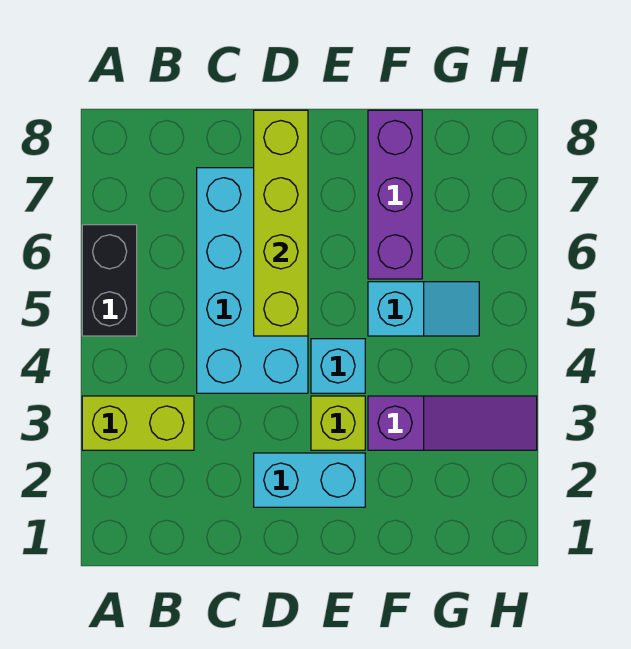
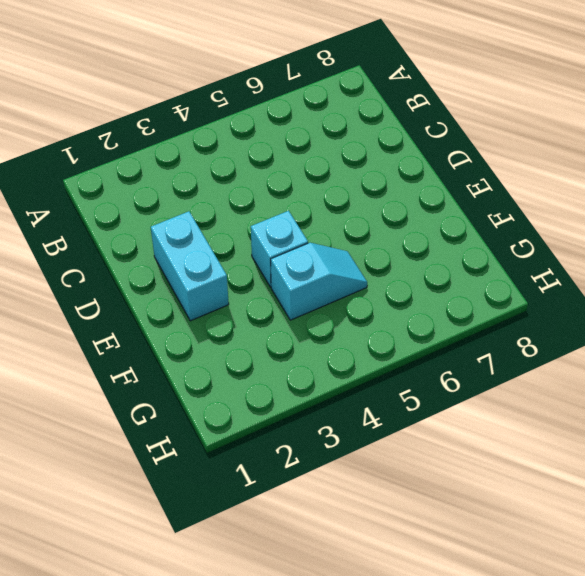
cyan slope F4:F5 level 1 top 4 -> cyan slope F5:G5 level 1 top F
none -> lime brick A3:B3 level 1
none -> black brick A5:A6 level 1

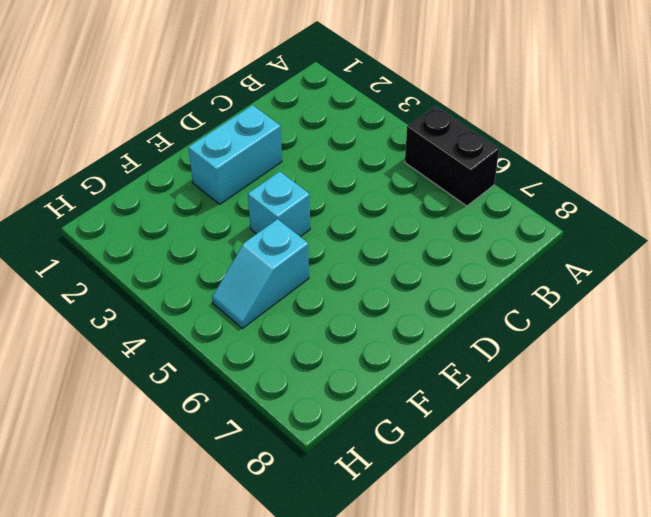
none -> lime brick A3:B3 level 1
none -> cyan brick C4:D7 level 1

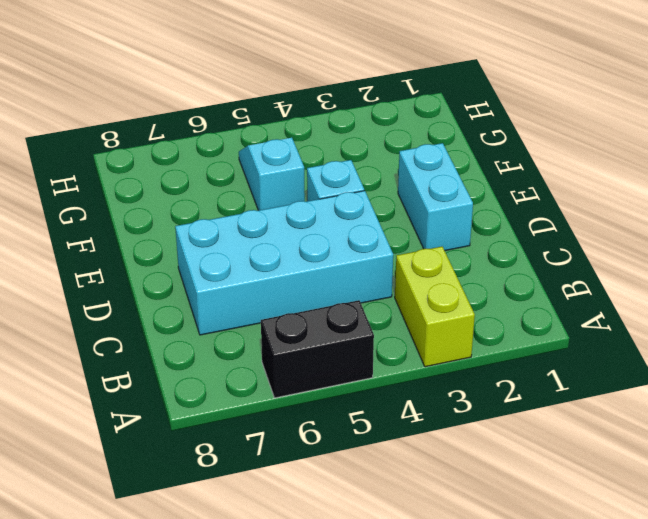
none -> lime brick E3 level 1
none -> purple slope F3:H3 level 1 top F

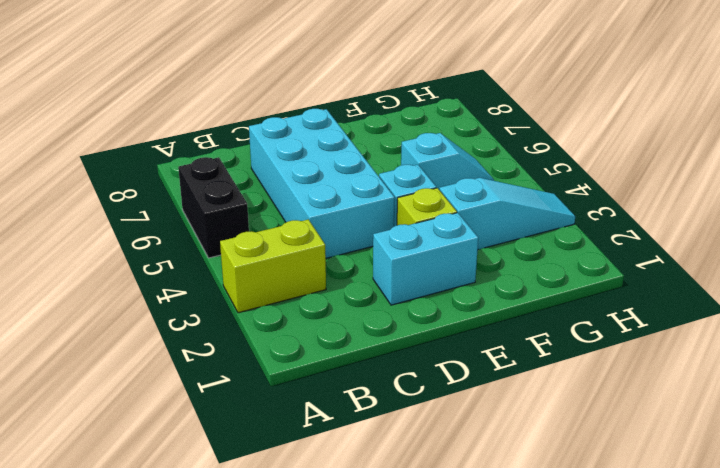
cyan slope F3:H3 level 1 top F -> purple slope F3:H3 level 1 top F
none -> purple brick F6:F8 level 1
none -> lime brick D5:D8 level 2

